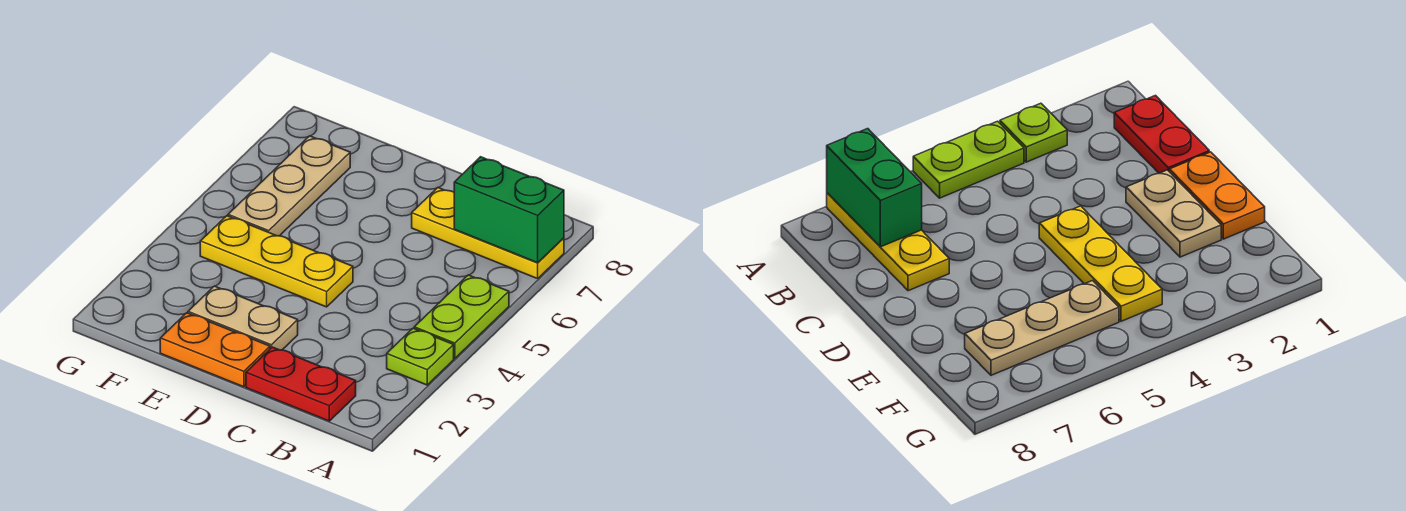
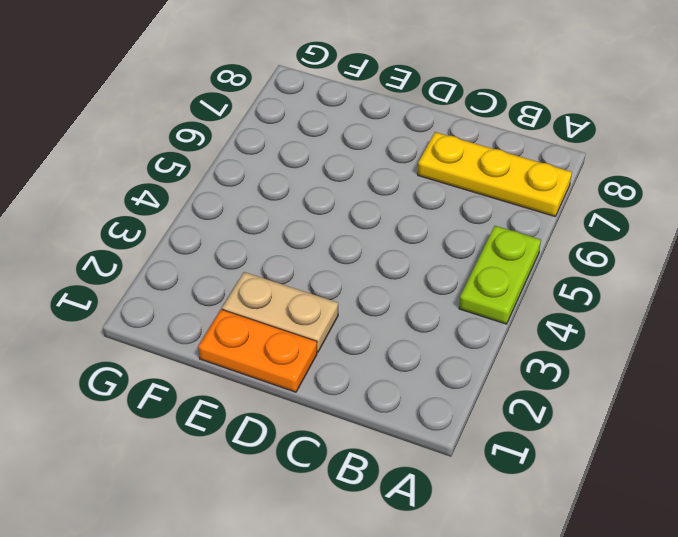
none -> lime plate A3 level 1
none -> red plate B1:C1 level 1

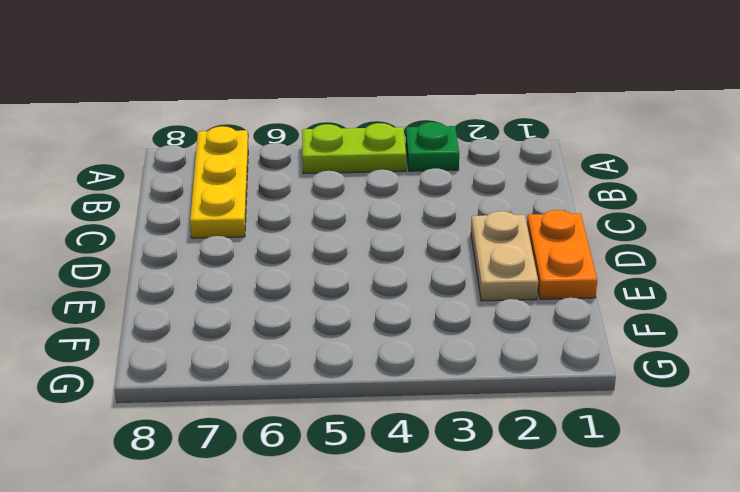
green plate A3 level 1 -> lime plate A3 level 1
none -> red plate B1:C1 level 1
none -> yellow plate D4:F4 level 1

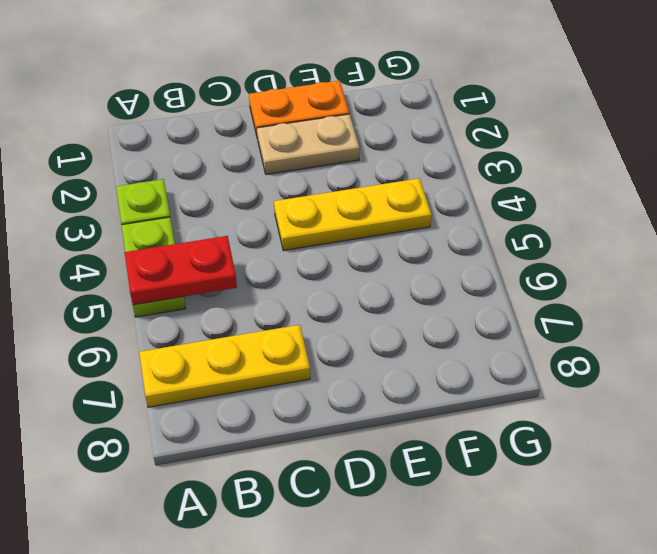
red plate A5:B5 level 2 -> red plate B1:C1 level 1
none -> tan plate F5:F7 level 1
none -> green brick A7:B7 level 2

